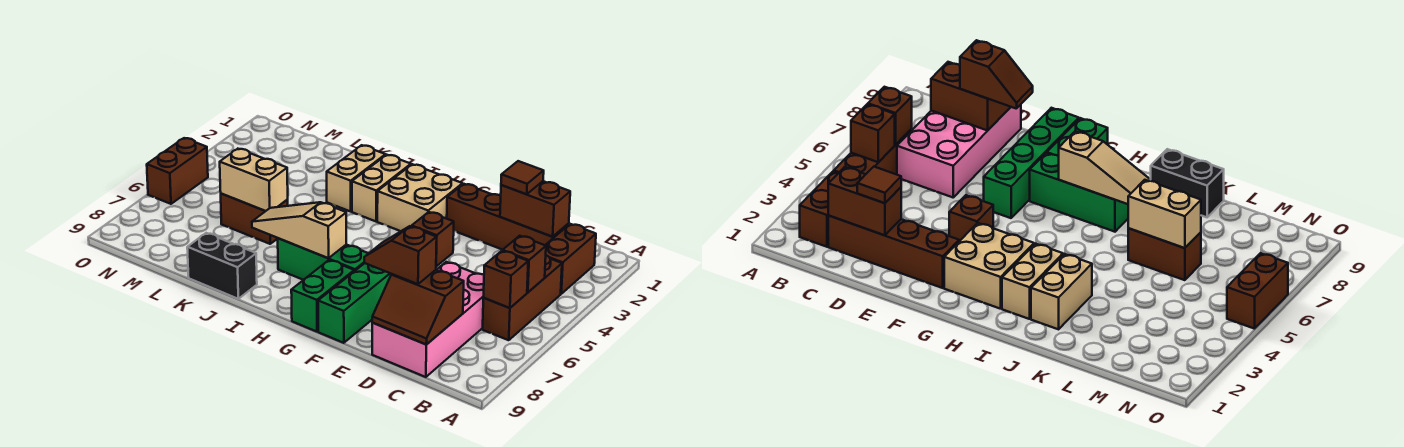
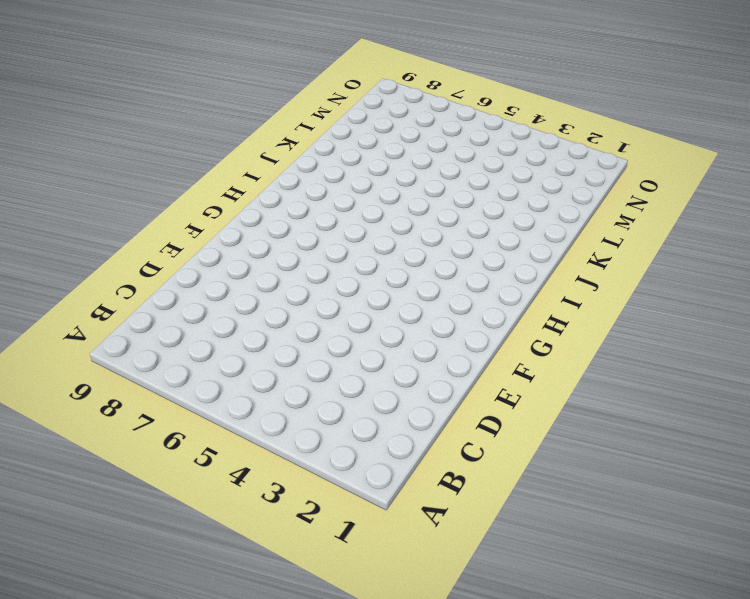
none -> brown brick B2:B3 level 1
none -> brown brick B4:B6 level 1
none -> brown brick C2:F2 level 1

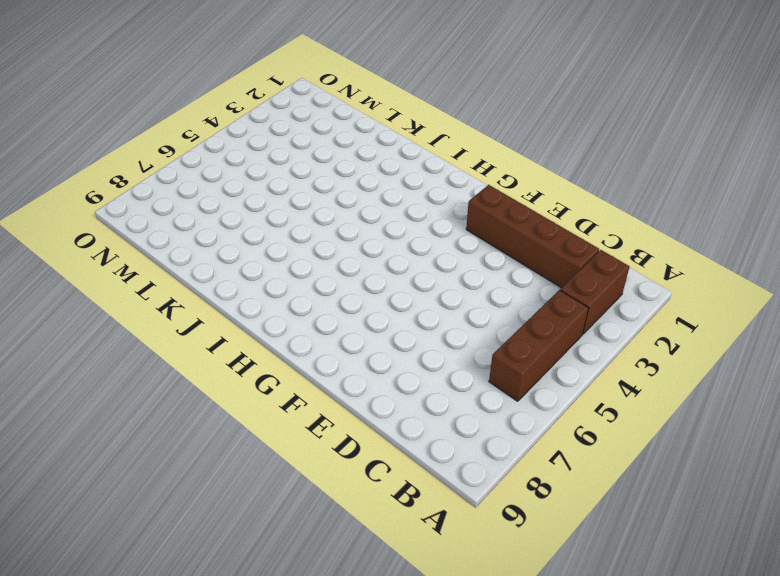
none -> pink brick C6:D9 level 1
none -> brown brick F4 level 1
none -> green brick F6:F9 level 1

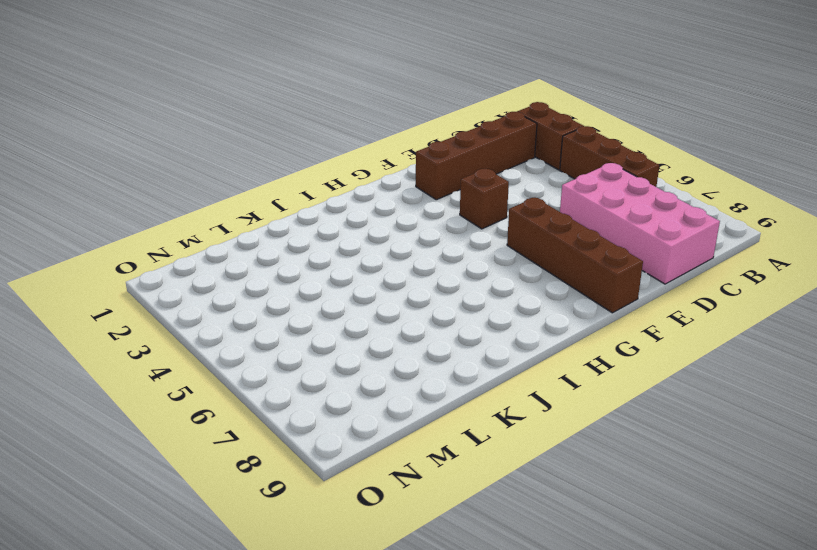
brown brick F6:F9 level 1 -> green brick F6:F9 level 1
none -> tan brick G2:H3 level 1
none -> green brick G7:I7 level 1
none -> green brick G8:G9 level 1

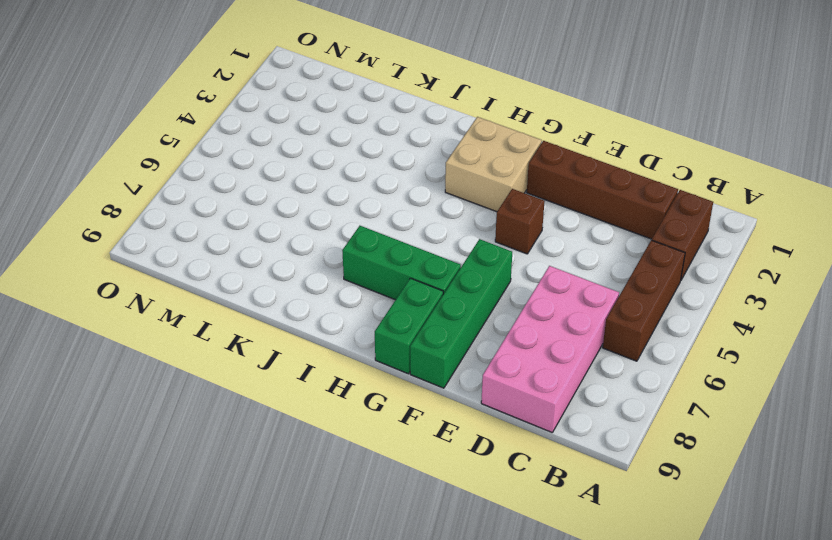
none -> tan brick I2:I3 level 1
none -> tan brick J2:J3 level 1
none -> black brick J9:K9 level 1

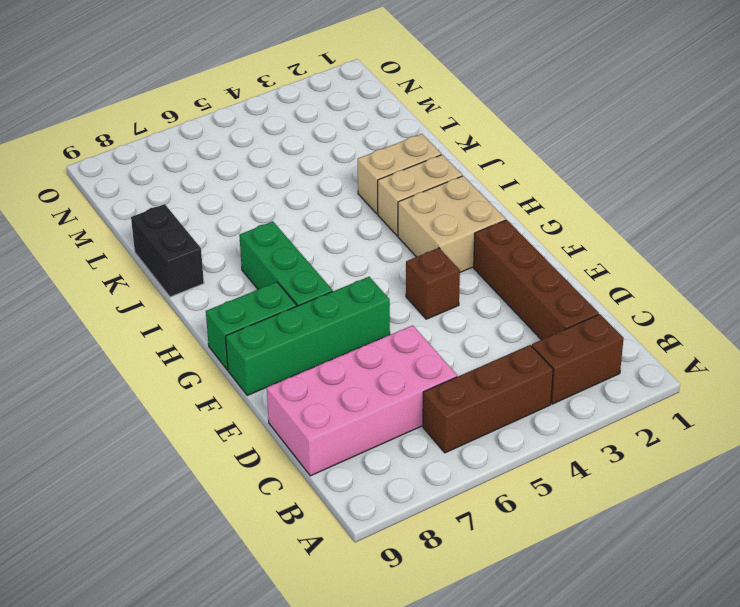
none -> brown brick K6:L6 level 1
none -> brown brick O5:O6 level 1
none -> brown brick B5 level 2

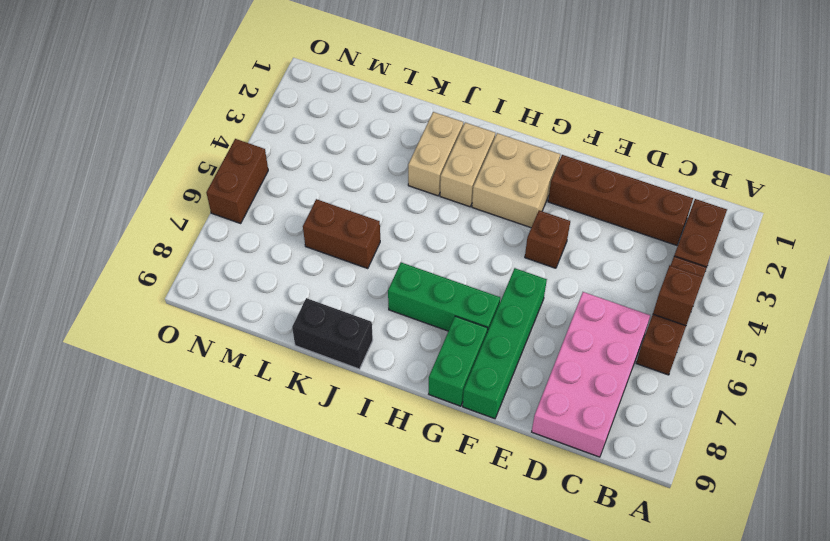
none -> brown brick B6 level 2
none -> brown brick C2:D2 level 2
none -> brown slope C8:D9 level 2 top 8

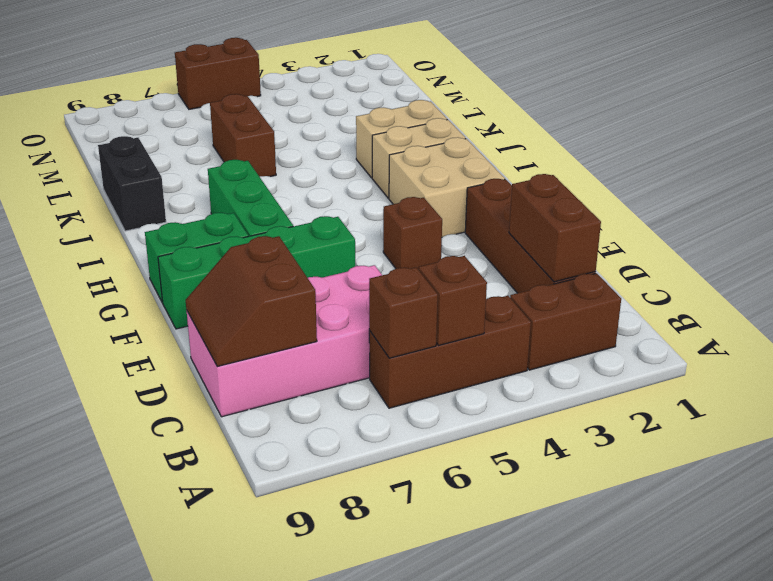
none -> tan slope H7:J7 level 2 top H
none -> tan brick K6:L6 level 2
none -> brown tile D2 level 3

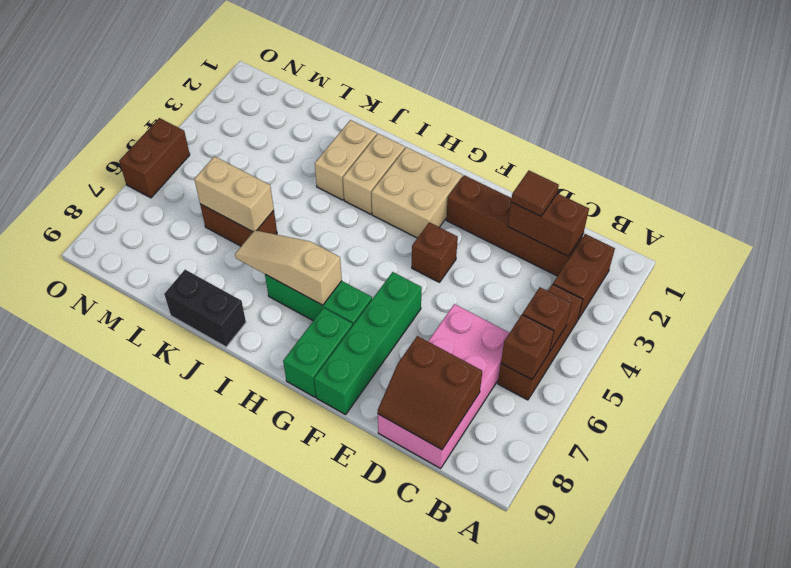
none -> brown slope D8:E8 level 3 top D

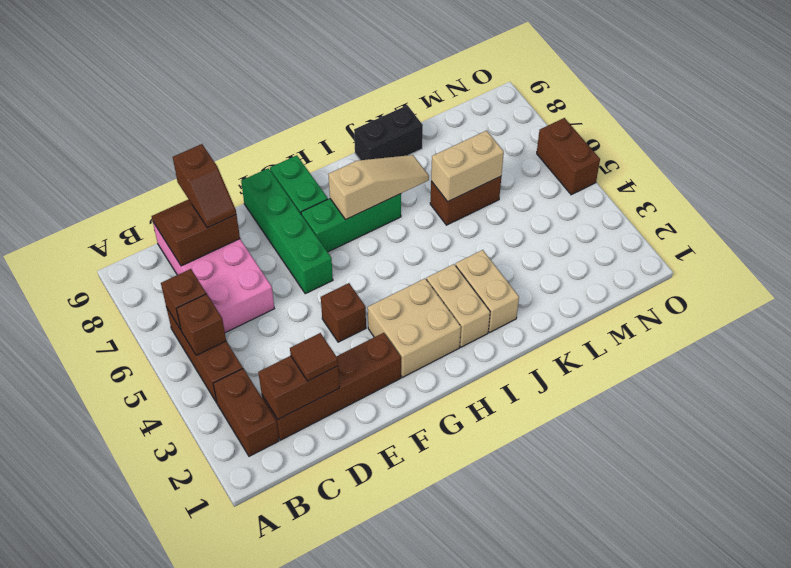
brown slope D8:D9 level 3 top 9 -> brown slope D8:E8 level 3 top D

